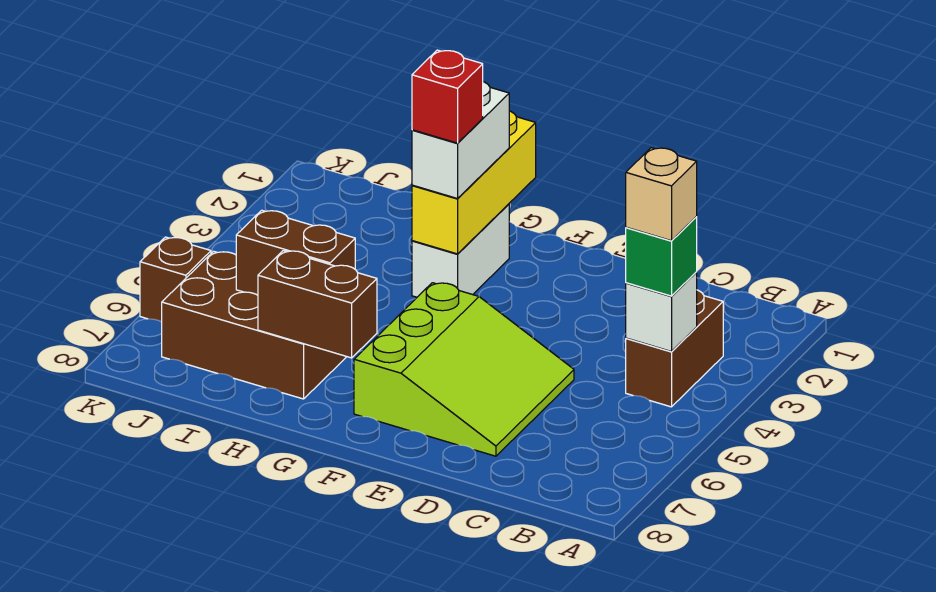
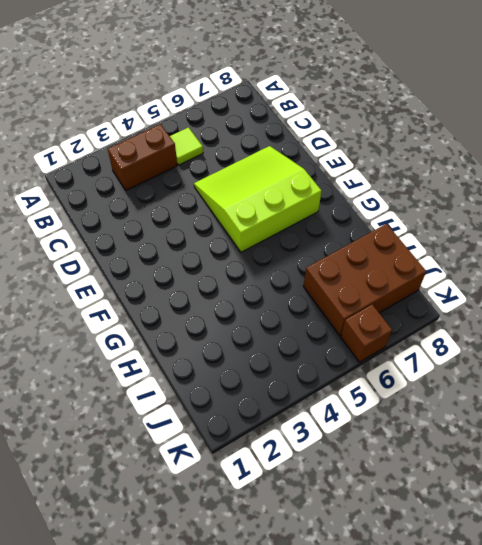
lime tile B5 level 1 -> none
brown brick I6:J8 level 1 -> brown brick H6:J7 level 1
none -> white brick G2:G3 level 1
none -> white brick B4 level 2
none -> yellow brick G1:G3 level 2

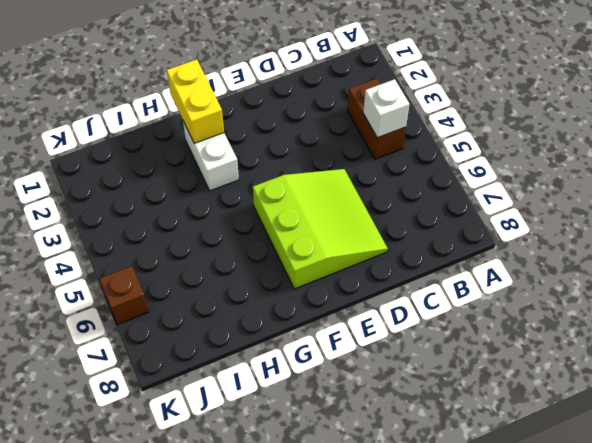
yellow brick G1:G2 level 2 -> yellow brick G1:G3 level 2
none -> brown brick H6:J7 level 1
none -> brown brick G7:H7 level 2
none -> brown brick H6:I6 level 2

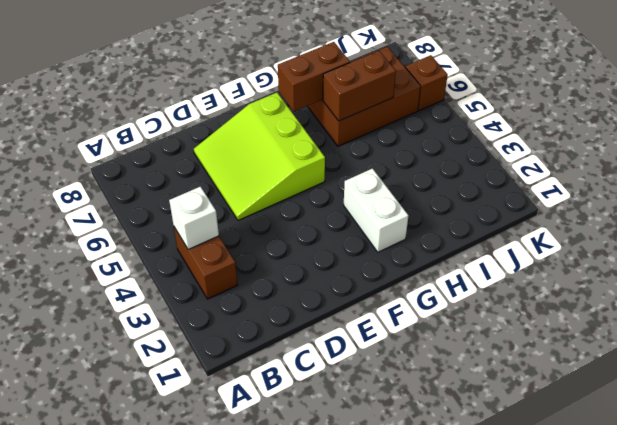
none -> yellow brick G1:G3 level 2
none -> green brick B4 level 3
none -> white brick G2:G3 level 3

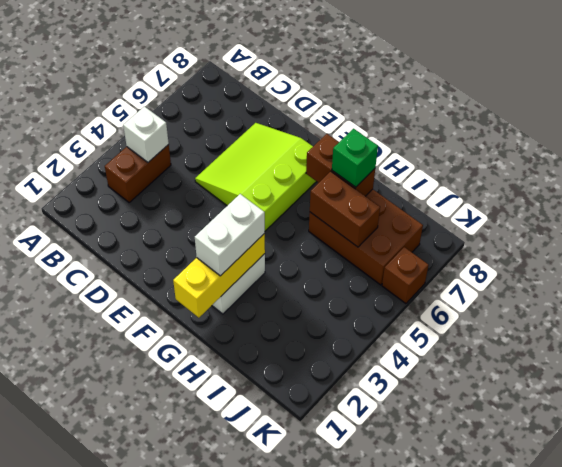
green brick H7 level 3 -> green brick B4 level 3
none -> tan brick B4 level 4
none -> red brick G3 level 4

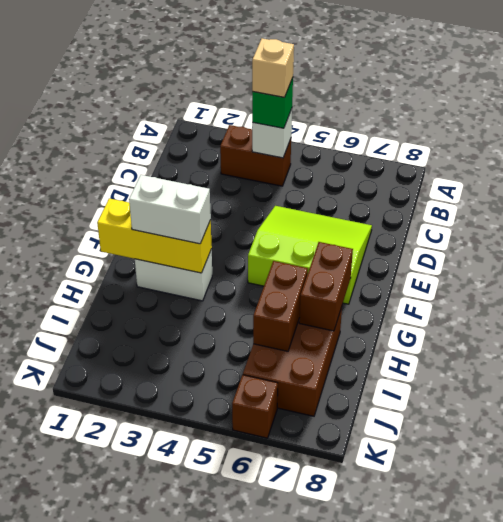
none -> red brick G3 level 4

